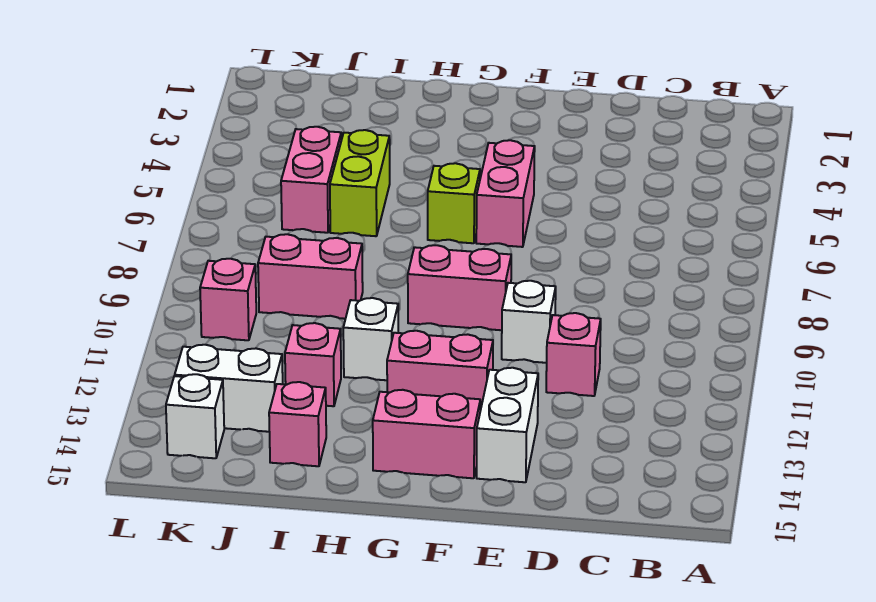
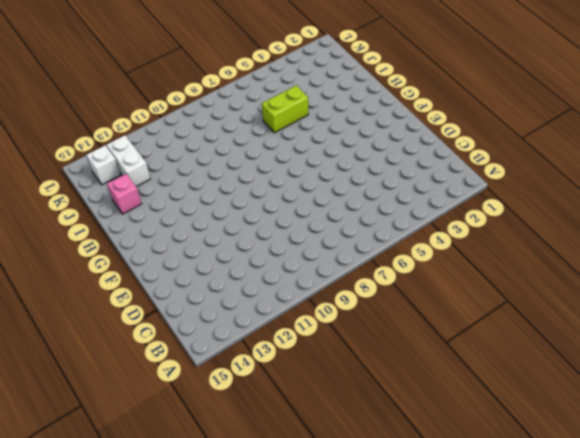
none -> pink brick D11 level 1
none -> white brick E10 level 1
none -> white brick E13:E14 level 1

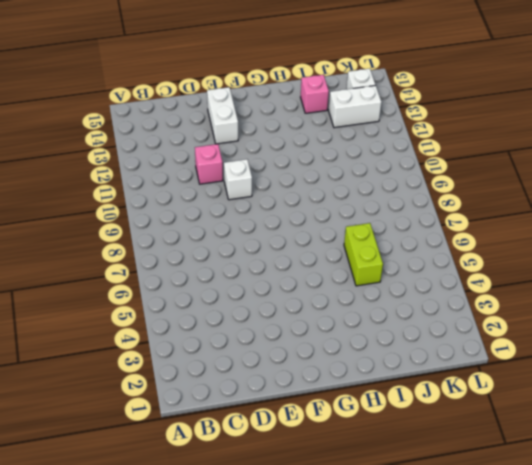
none -> pink brick F5:F6 level 1
none -> pink brick F9:G9 level 1
none -> pink brick F12:G12 level 1

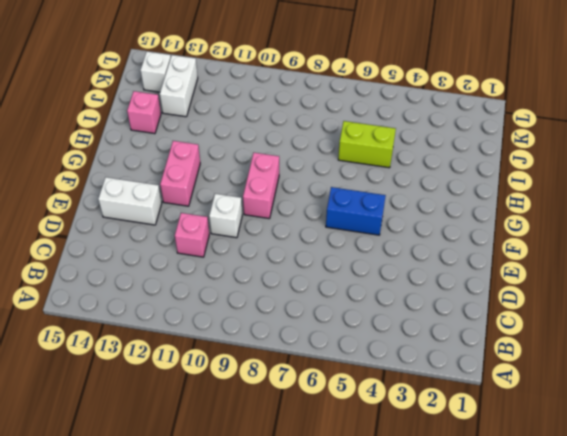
blue brick F5:F6 level 1 -> pink brick F5:F6 level 1
none -> pink brick F14:G14 level 1
none -> lime brick G6 level 1
none -> white brick H11 level 1

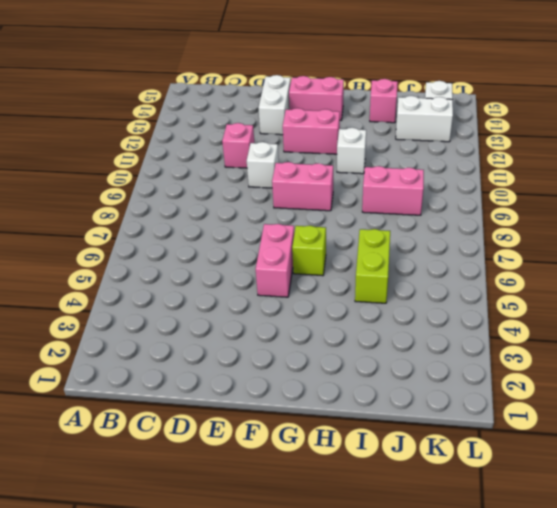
none -> pink brick I12 level 1
none -> pink brick J5:J6 level 1
none -> pink brick K10 level 1

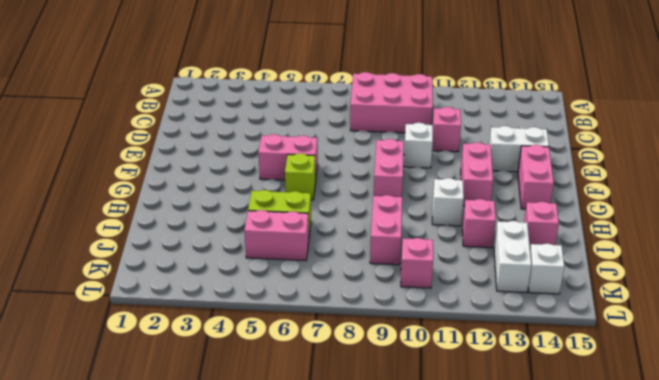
pink brick B8:C10 level 1 -> none

